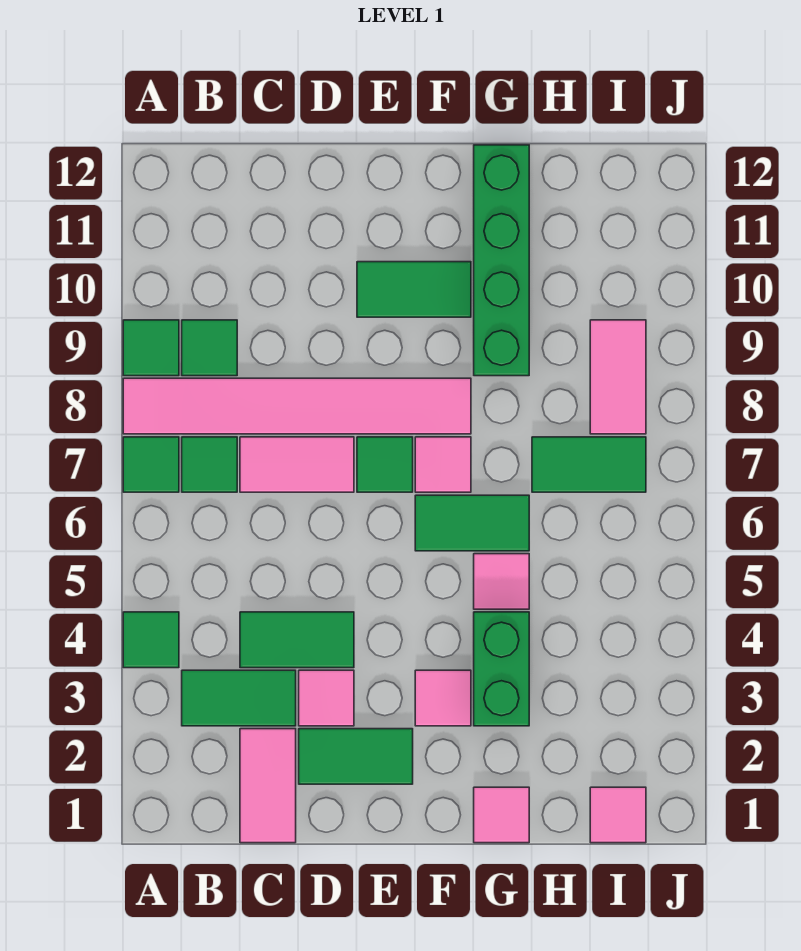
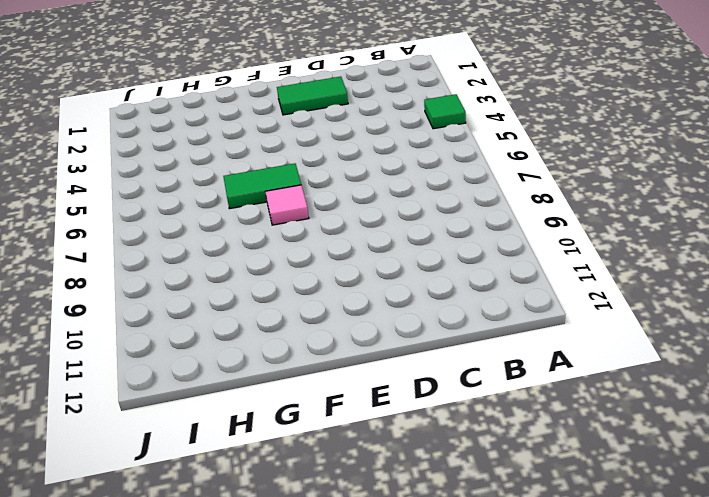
none -> green tile A7 level 1
none -> pink tile A8:F8 level 1
none -> green tile A9 level 1

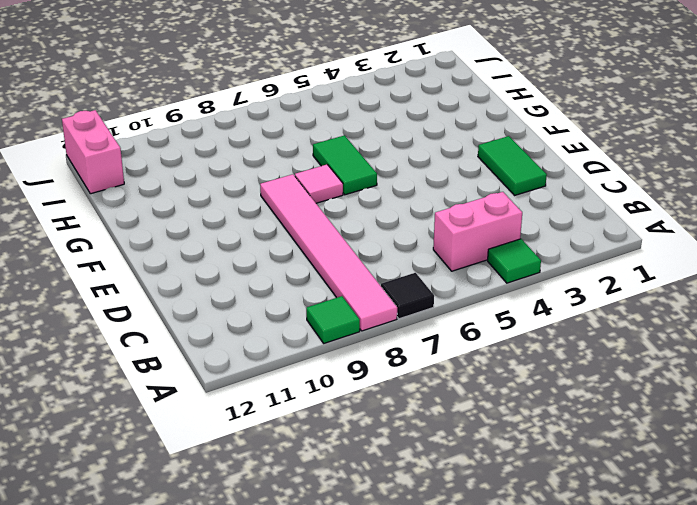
black tile A7 level 1 -> green tile A7 level 1
pink brick B4:B5 level 1 -> none
pink brick I12:J12 level 1 -> none
none -> green tile B3:C3 level 1
none -> green tile B7 level 1
none -> green tile B9 level 1

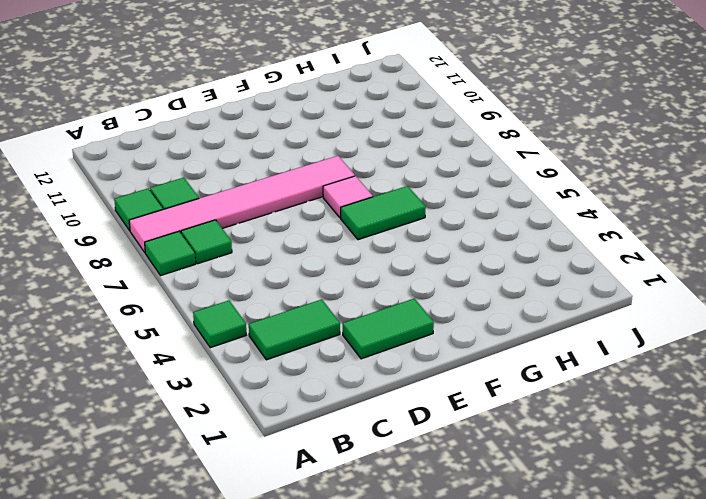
none -> pink tile C1:C2 level 1
none -> green tile C4:D4 level 1
none -> pink tile C7:D7 level 1

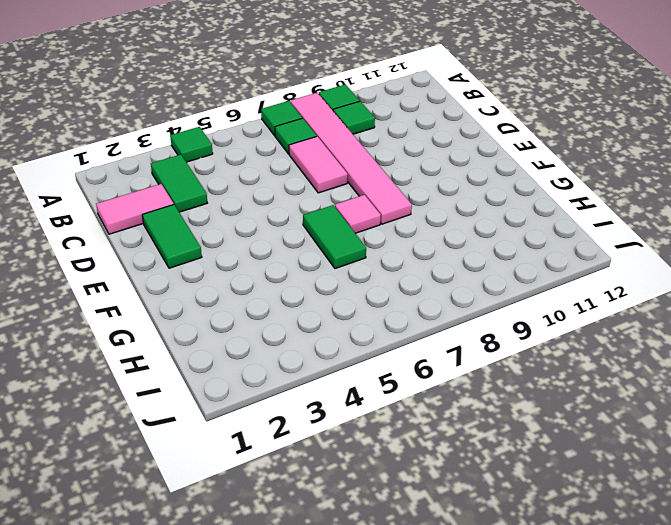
none -> green tile C4:D4 level 1
none -> pink tile D3 level 1
none -> green tile E7 level 1

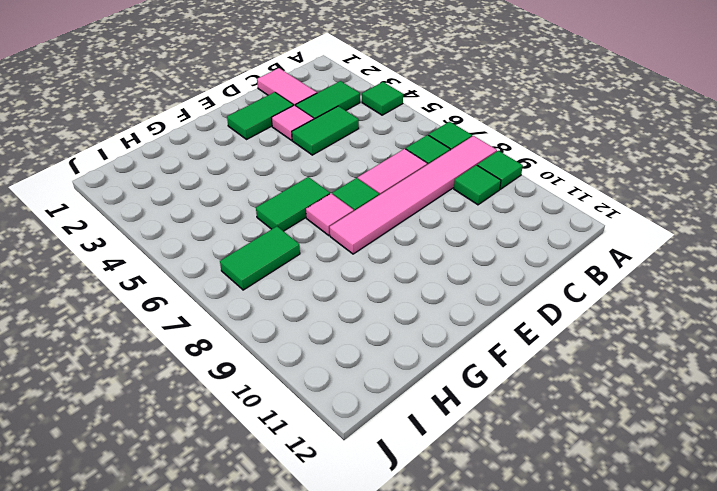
none -> green tile E10:F10 level 1
none -> pink tile F3 level 1
none -> pink tile G1 level 1

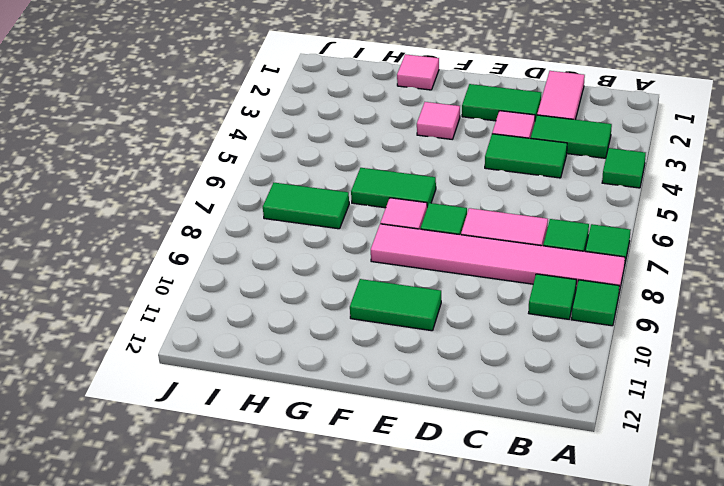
none -> green brick G3:G4 level 1
none -> pink tile G5 level 1
none -> green brick G9:G12 level 1

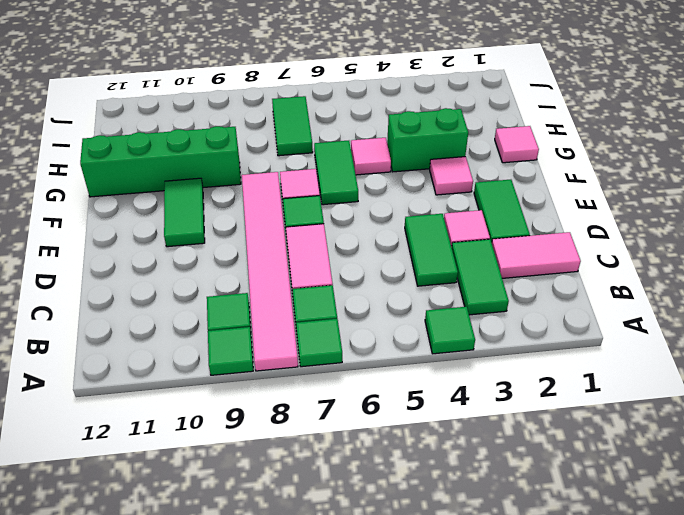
none -> pink tile I1 level 1
none -> pink tile I8:I9 level 1

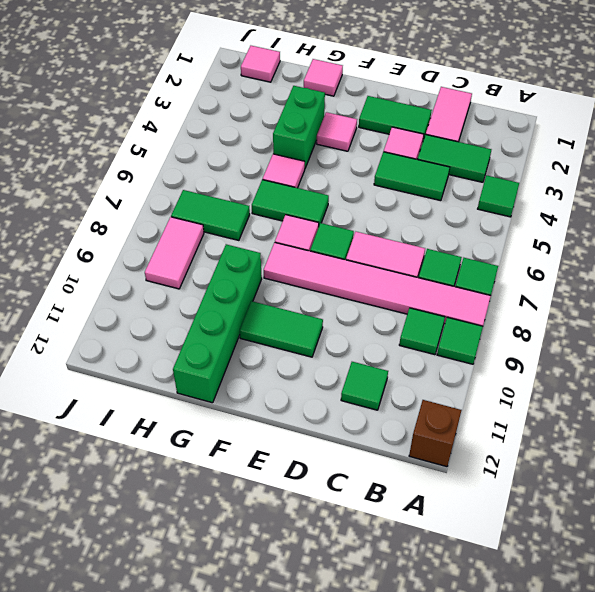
brown brick A12 level 1 -> none
green tile C11 level 1 -> none

